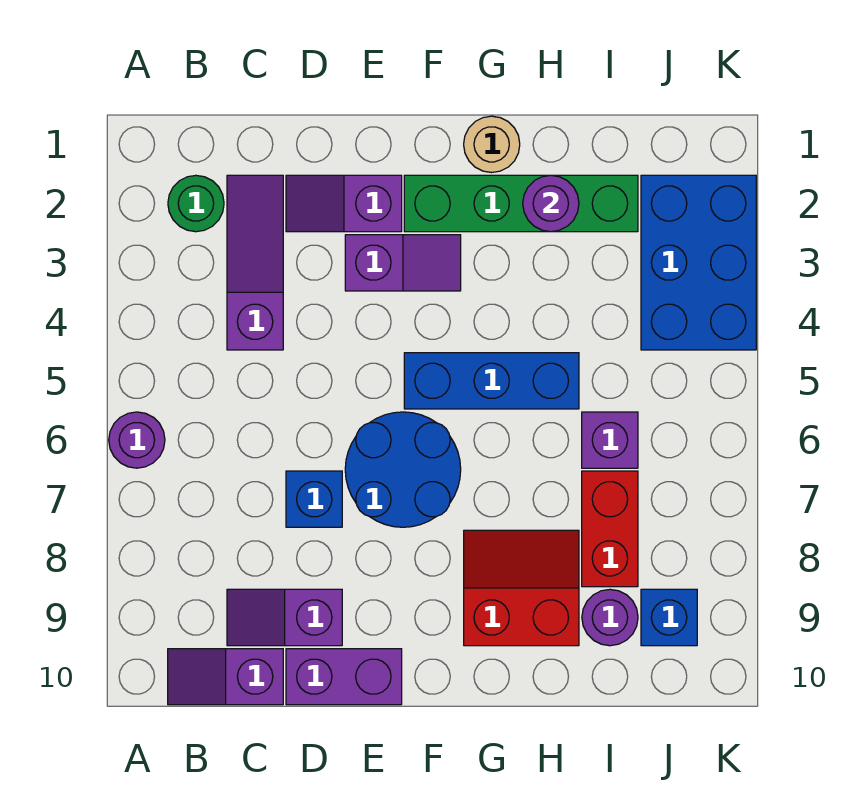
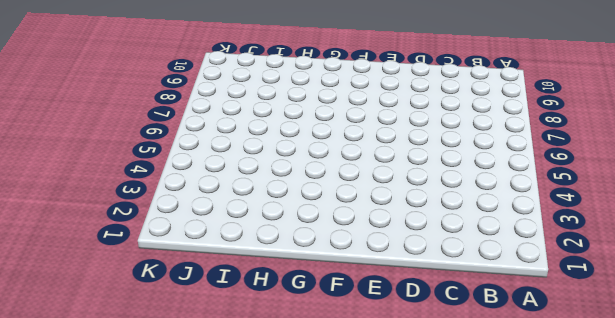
none -> purple round brick A6 level 1
none -> green round brick B2 level 1
none -> purple slope B10:C10 level 1 top C

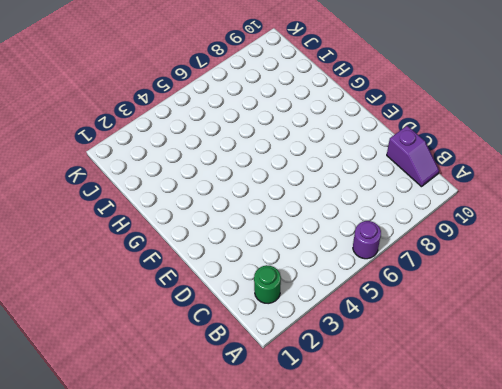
none -> purple slope C2:C4 level 1 top 4
none -> purple slope C9:D9 level 1 top D
none -> purple slope D2:E2 level 1 top E

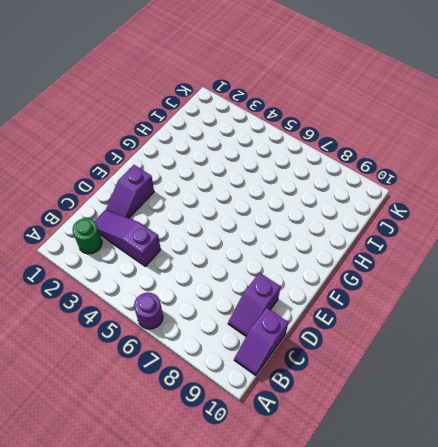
none -> blue brick D7 level 1
none -> purple brick D10:E10 level 1
none -> purple slope E3:F3 level 1 top E

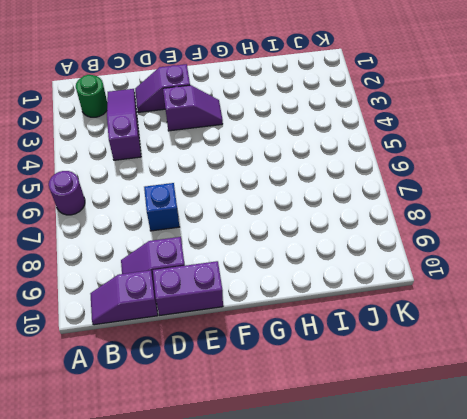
none -> blue round brick E6:F7 level 1
none -> green brick F2:I2 level 1
none -> blue brick F5:H5 level 1

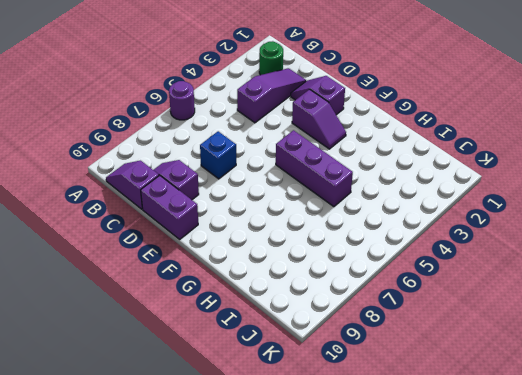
purple brick F5:H5 level 1 -> blue brick F5:H5 level 1
none -> blue round brick E6:F7 level 1
none -> green brick F2:I2 level 1
none -> tan round brick G1 level 1

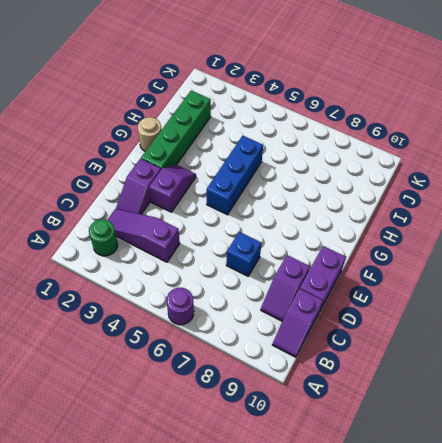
none -> blue round brick E6:F7 level 1
none -> red slope G8:H9 level 1 top 9
none -> purple brick I6 level 1

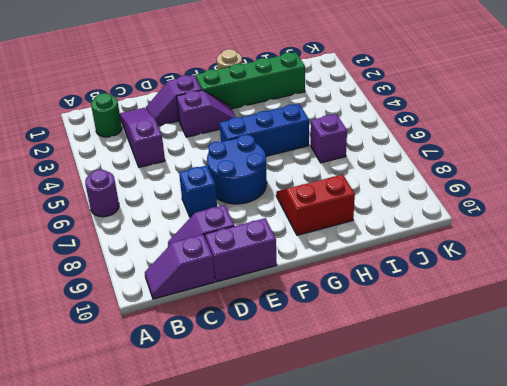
none -> red brick I7:I8 level 1
none -> purple round brick I9 level 1
none -> blue brick J2:K4 level 1

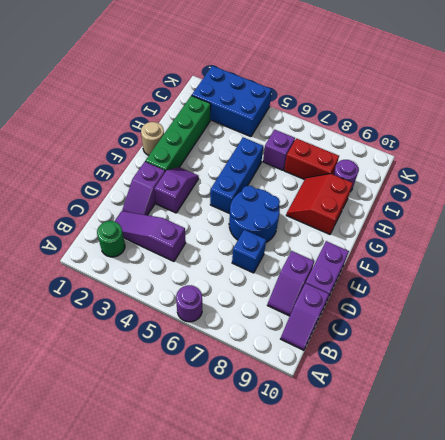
none -> blue brick J9 level 1
none -> purple round brick H2 level 2

